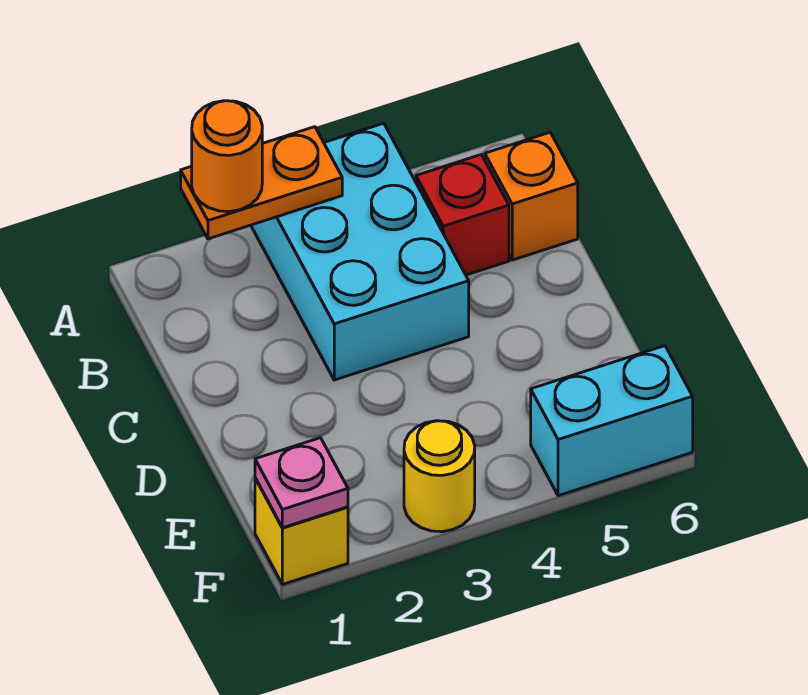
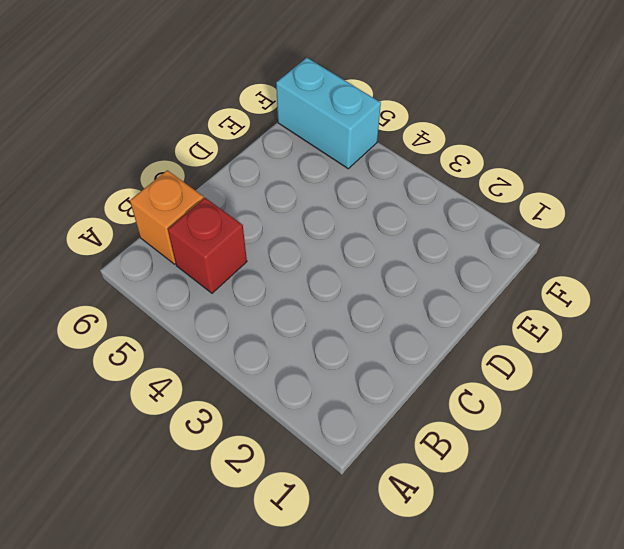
none -> cyan brick A3:C4 level 1
none -> yellow brick F1 level 1

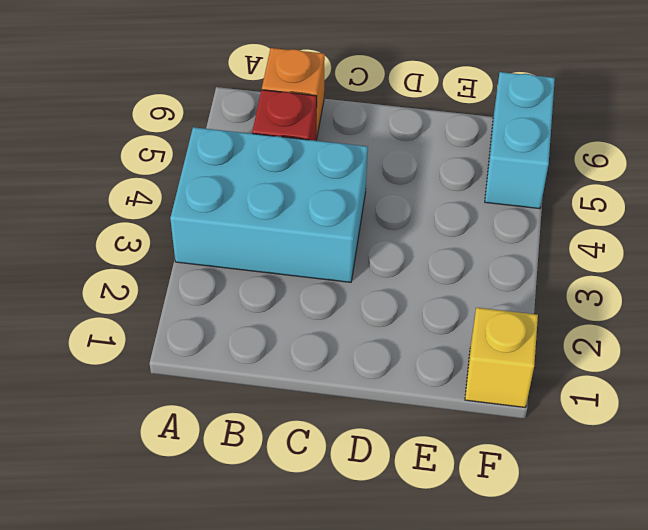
none -> yellow round brick F3 level 1
none -> orange plate A2:A3 level 2

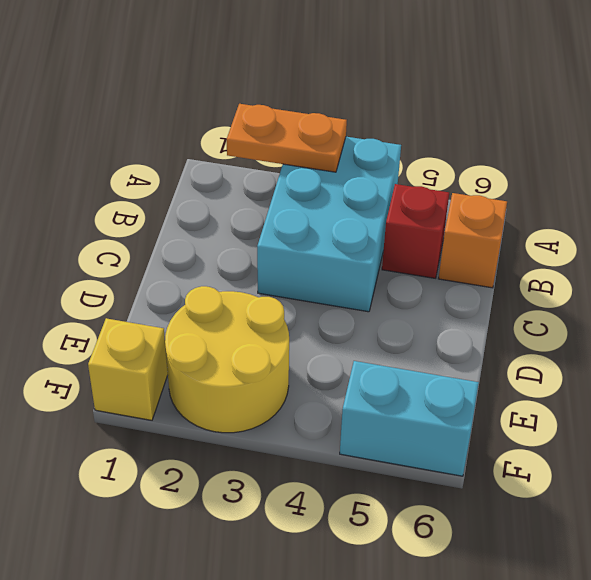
yellow round brick E2:F3 level 1 -> yellow round brick F3 level 1
none -> pink plate F1 level 2
none -> orange round brick A2 level 3

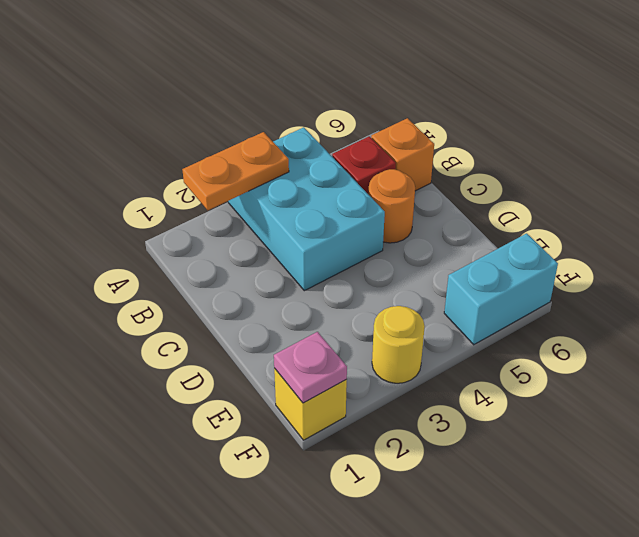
orange round brick C5 level 1 -> orange round brick A2 level 3

